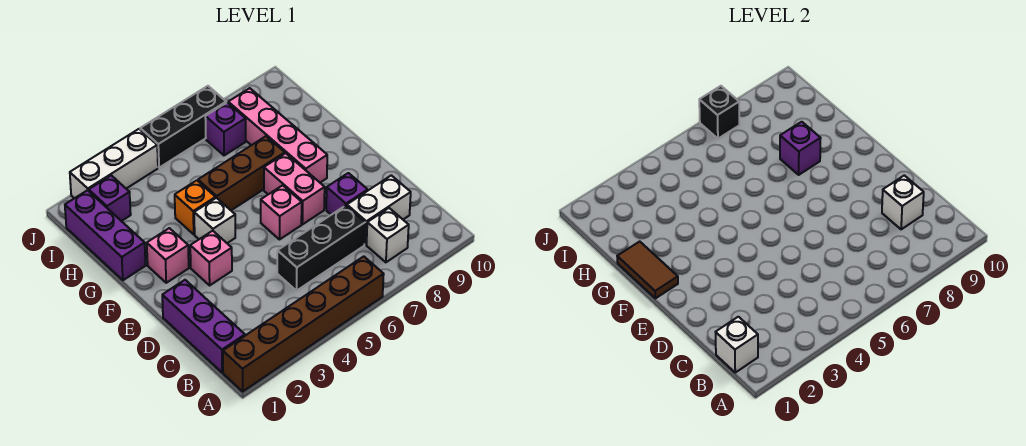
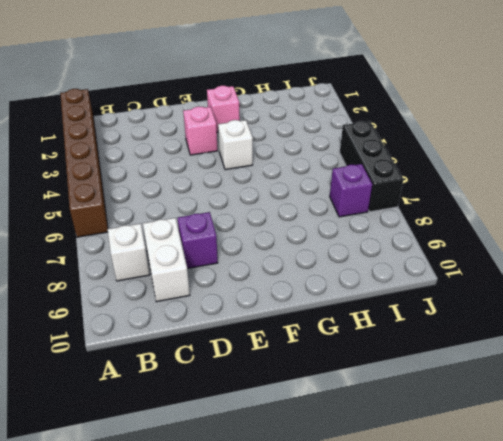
none -> purple brick B1:D1 level 1
none -> black brick C5:C7 level 1
none -> pink brick E6 level 1

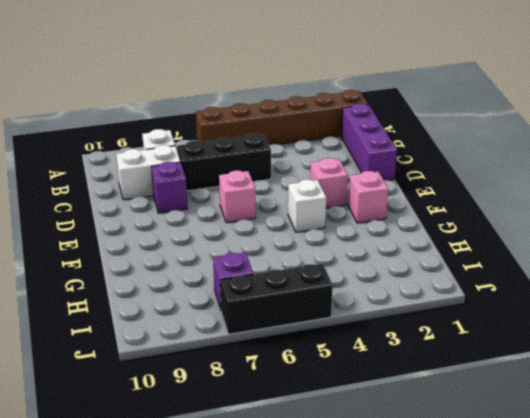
none -> pink brick E7:F7 level 1
none -> pink brick F8:I8 level 1
none -> purple brick G1:I1 level 1

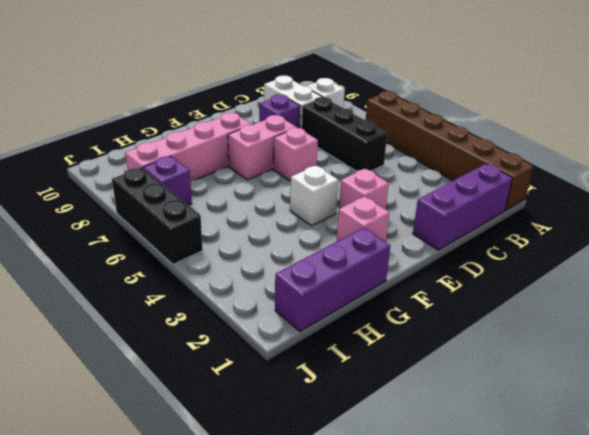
none -> orange brick G4 level 1
none -> brown brick G5:G7 level 1
none -> purple brick I2 level 1

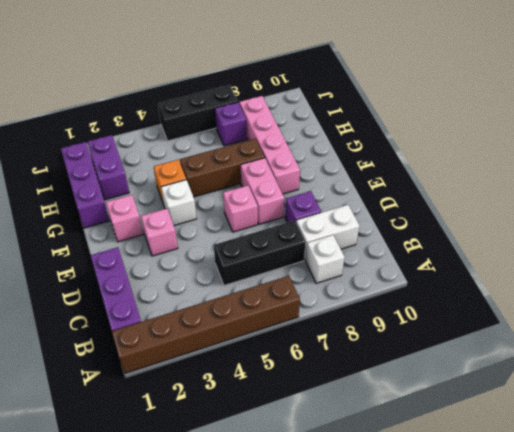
purple brick H2:I2 level 1 -> purple brick I2 level 1
none -> white brick J2:J4 level 1
none -> white brick B1 level 2
none -> white brick C9 level 2

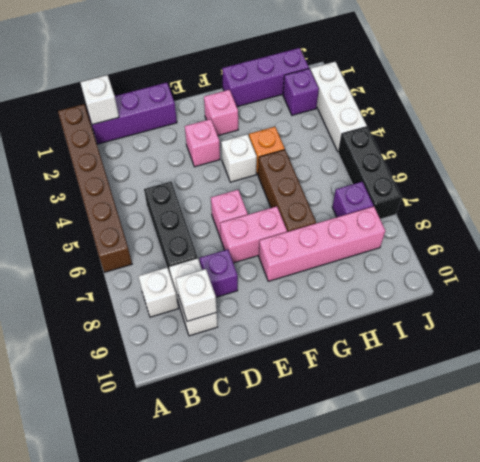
none -> brown tile F1:G1 level 2
none -> purple brick G8 level 2
none -> black brick J7 level 2

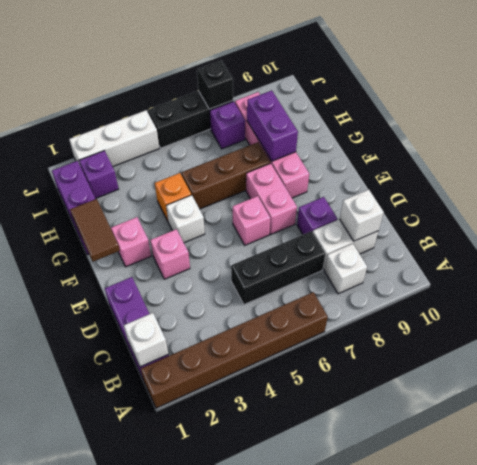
purple brick G8:H8 level 2 -> purple brick G8 level 2

